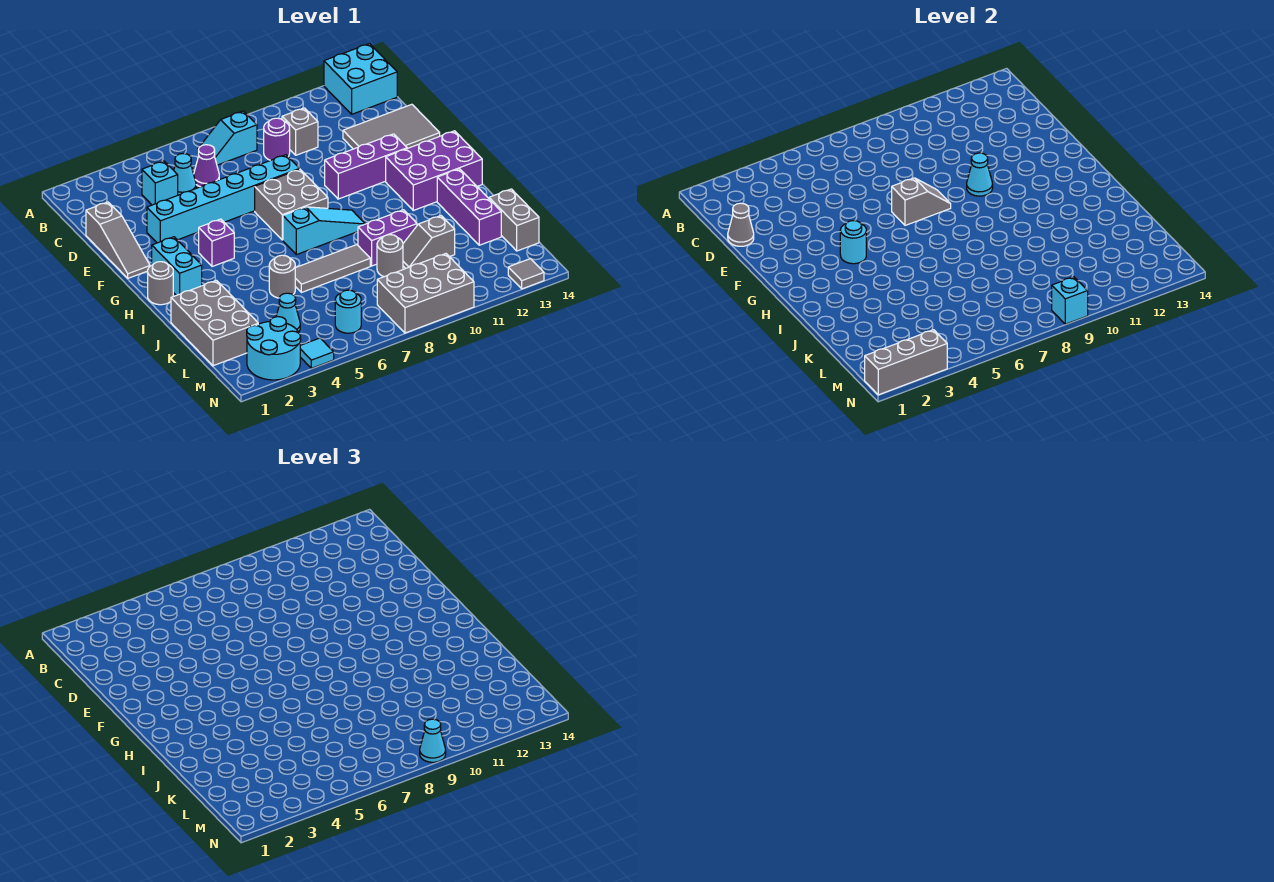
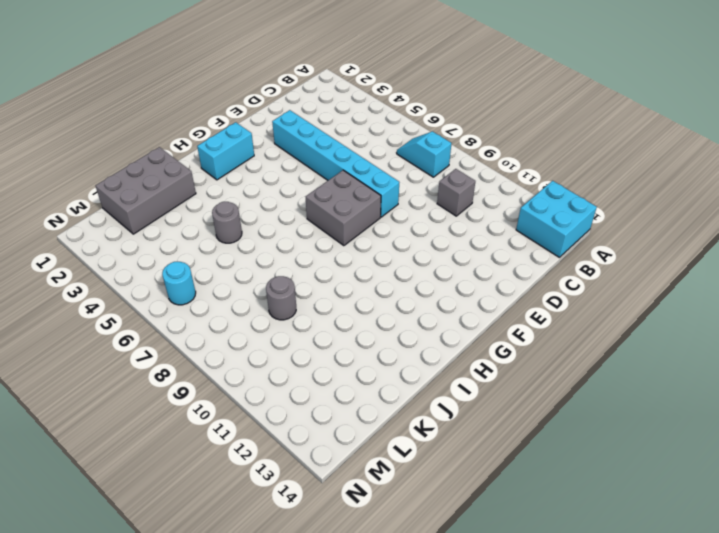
none -> cyan brick C4 level 1
none -> cyan cone C5 level 1
none -> purple cone C6 level 1
none -> purple round brick C9 level 1

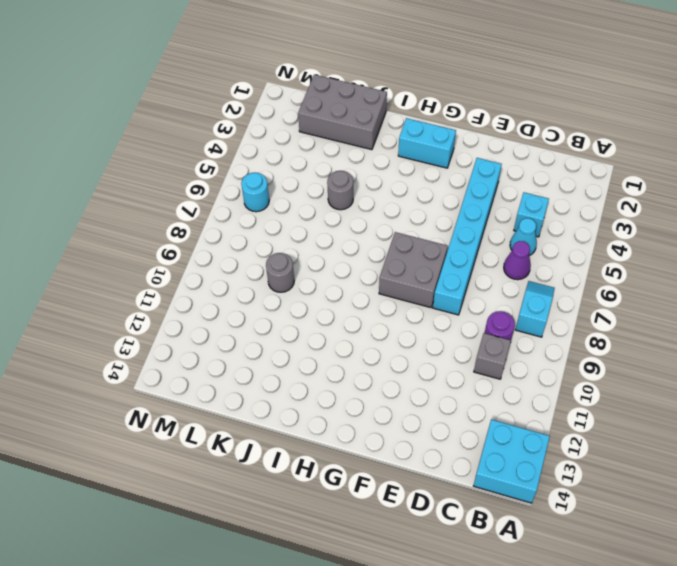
none -> grey slope D1:F1 level 1 top D
none -> grey tile D12:E14 level 1
none -> purple brick F10:F12 level 1
none -> purple brick G4 level 1

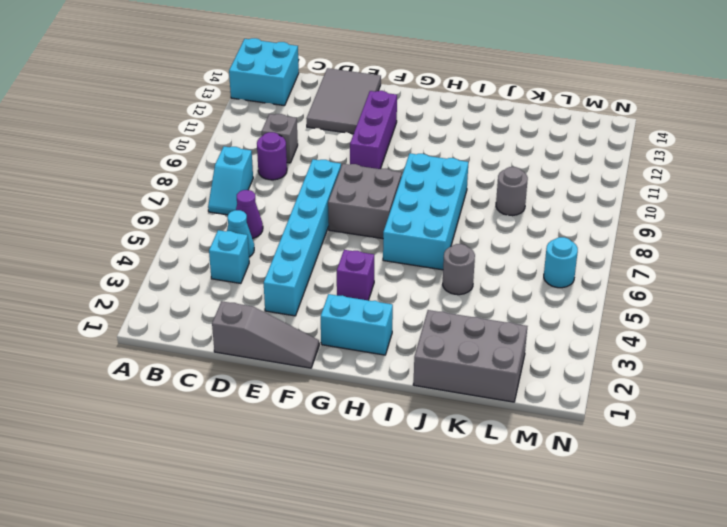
cyan brick H6:I9 level 1 -> cyan slope H7:H9 level 1 top 7
none -> purple brick G12:H14 level 1
none -> grey round brick H1 level 1
none -> purple brick I13:K13 level 1
none -> grey tile J6:J8 level 1

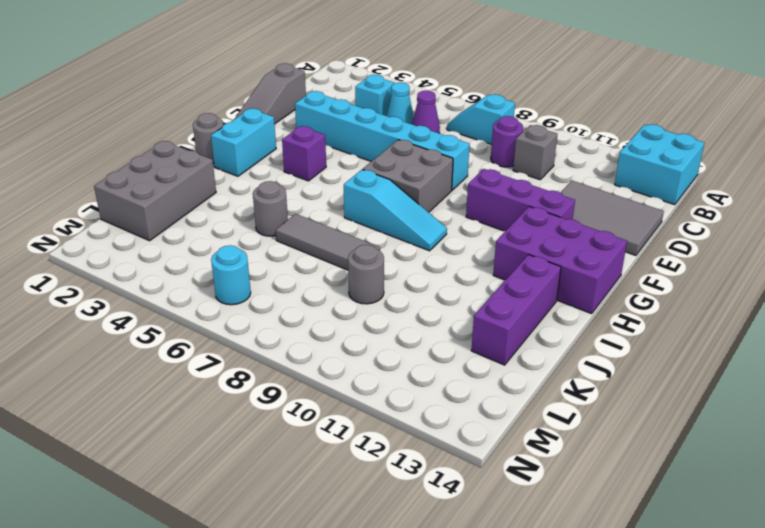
none -> purple brick J9:J10 level 1
none -> grey slope K10:K11 level 1 top 11
none -> grey brick K14:L14 level 1
none -> cyan cone L4 level 1

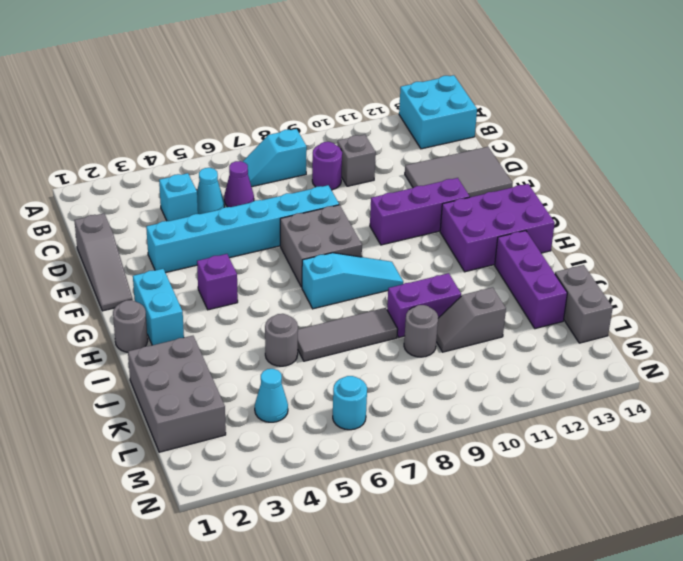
none -> cyan round brick M2:N3 level 1
none -> grey brick M8:N10 level 1
none -> cyan tile N4 level 1
none -> grey tile N13 level 1

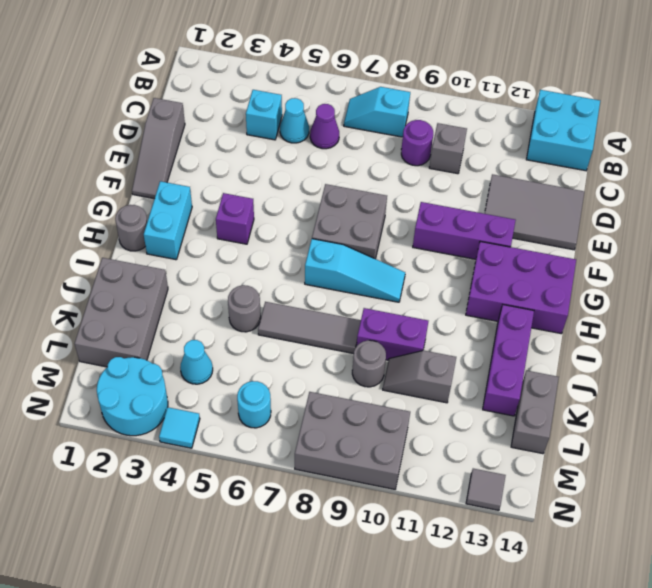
none -> cyan brick E3:E8 level 1
none -> grey cone D1 level 2
none -> grey slope F7:F8 level 2 top 7
none -> cyan cone F10 level 2

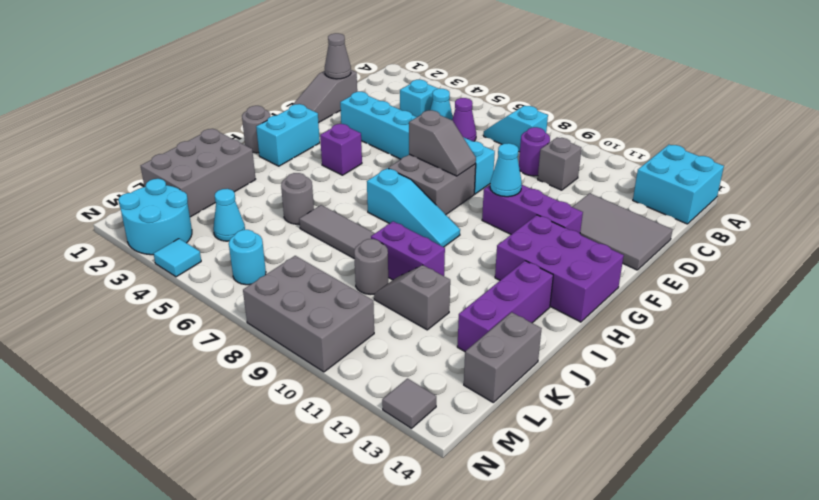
none -> cyan round brick G4 level 2
none -> grey brick N1:N3 level 2
none -> cyan brick N9 level 2
none -> cyan cone N9 level 3

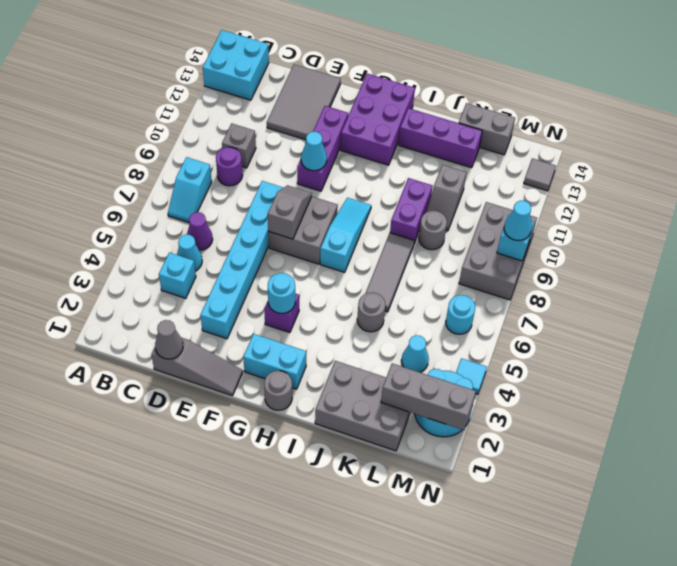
grey brick L2:N2 level 2 -> grey brick N1:N3 level 2

